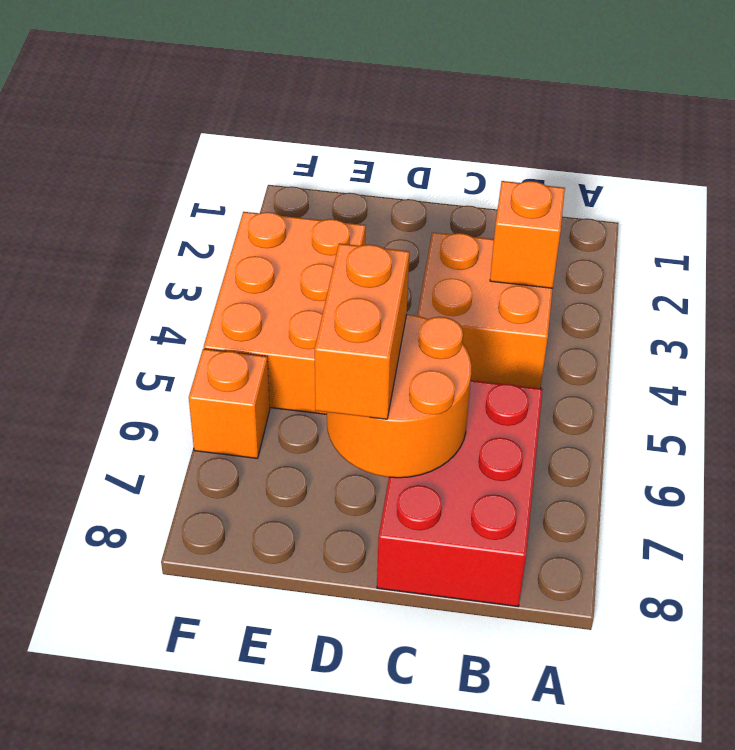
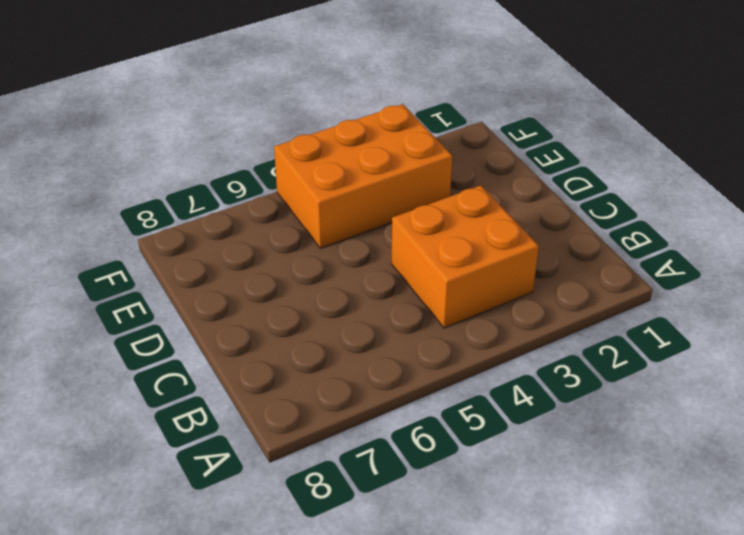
none -> red brick B6:C8 level 1
none -> orange brick F6 level 1

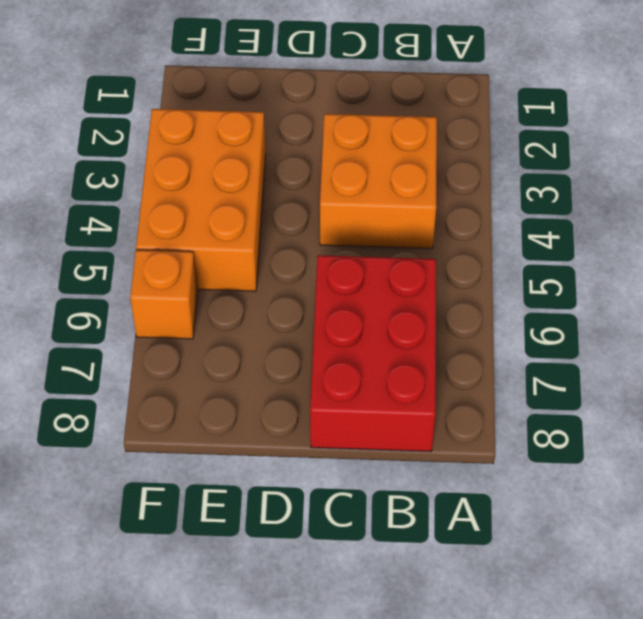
none -> orange brick B3 level 2
none -> orange round brick C6:D7 level 2

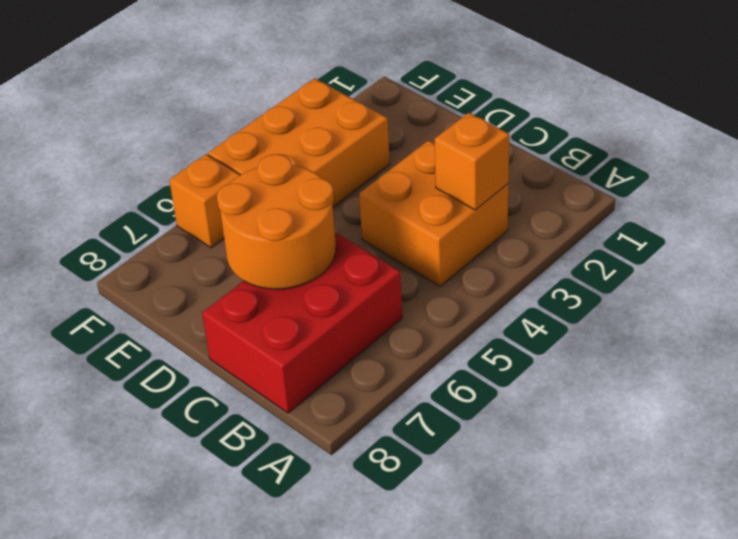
none -> orange brick D6:D7 level 3

